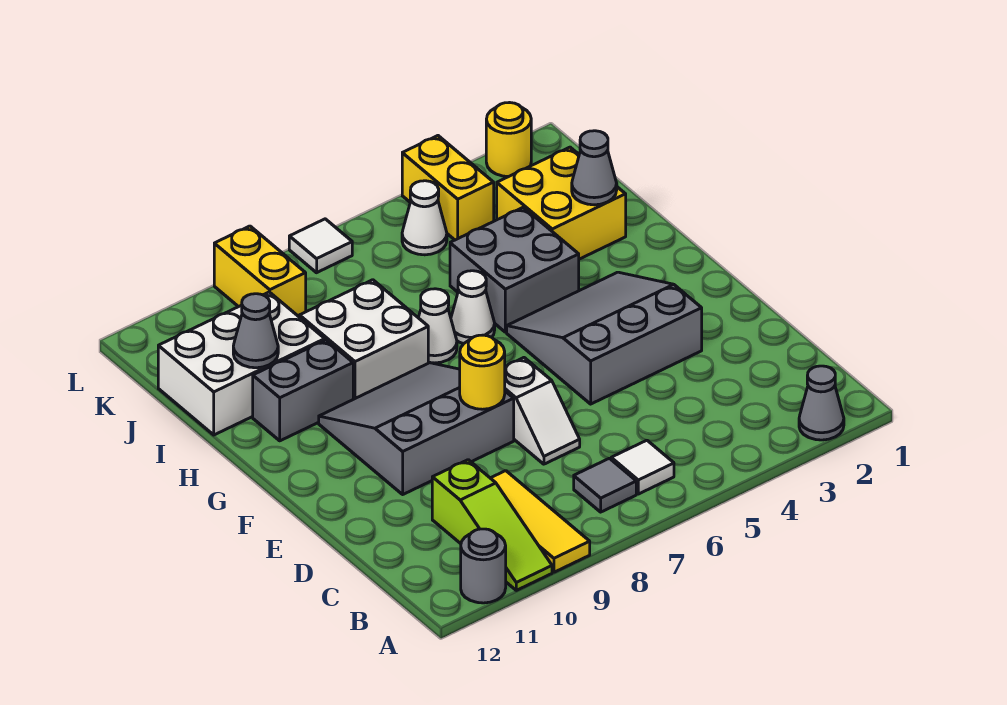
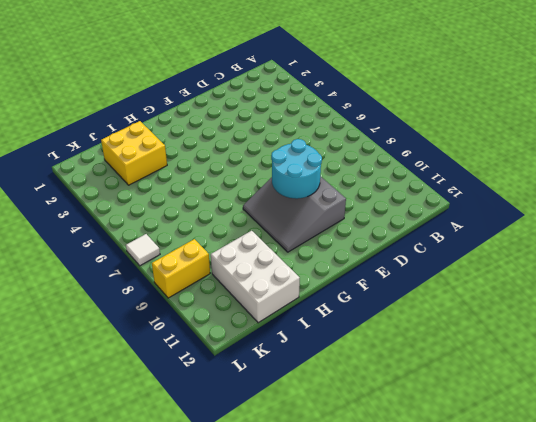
cyan round brick E8:F9 level 2 -> yellow round brick E8 level 2
none -> grey cone A2 level 1
none -> yellow tile A9:C9 level 1
none -> lime slope A10:C10 level 1 top C

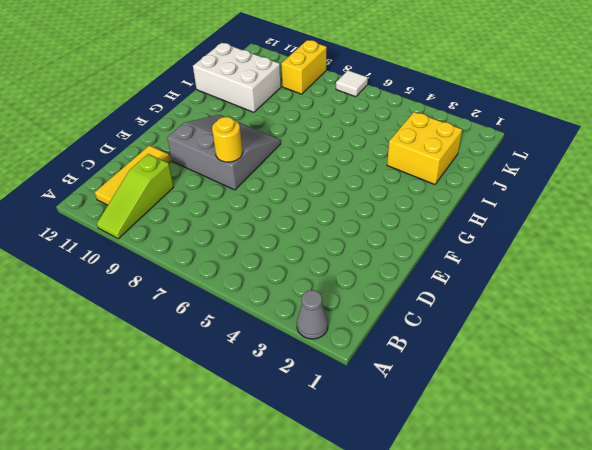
yellow tile B11:D11 level 1 -> yellow tile A9:C9 level 1
none -> grey round brick A11 level 1
none -> white tile B6 level 1
none -> grey tile B7 level 1

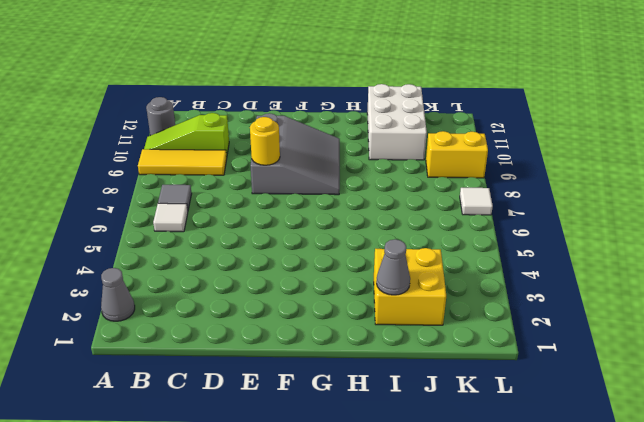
none -> white slope D7:E7 level 1 top E
none -> grey slope E3:G5 level 1 top E
none -> grey brick H4:I5 level 1

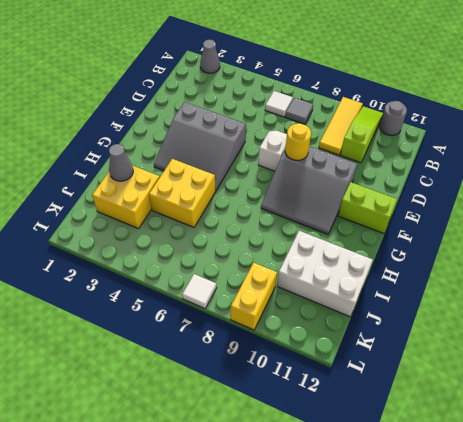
lime brick F11:F12 level 1 -> none
yellow brick H4:I5 level 1 -> grey brick H4:I5 level 1
none -> white cone H6 level 1
none -> white cone H7 level 1
none -> white brick H8:I9 level 1

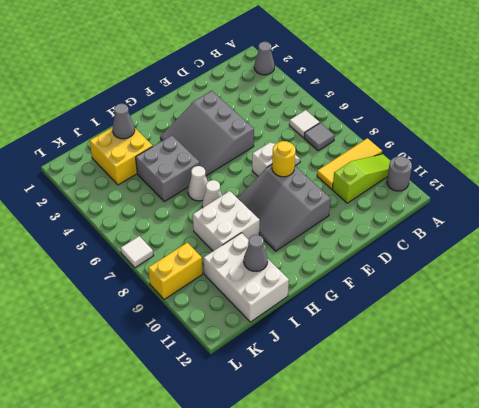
none -> grey brick H10:H11 level 1
none -> yellow brick K4:L4 level 1
none -> white cone K5 level 1

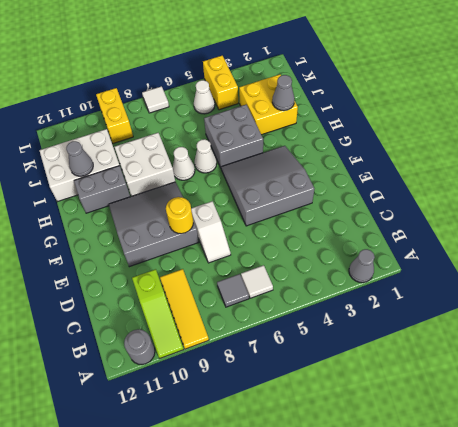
none -> yellow round brick L2 level 1

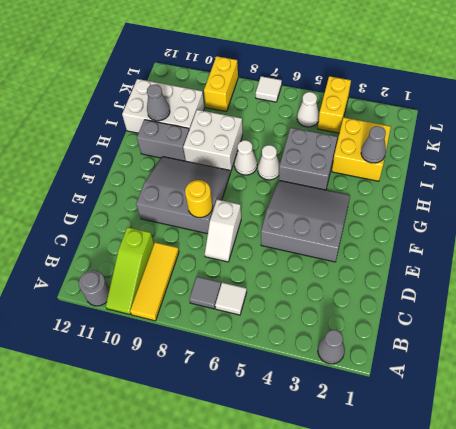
none -> yellow round brick L2 level 1

